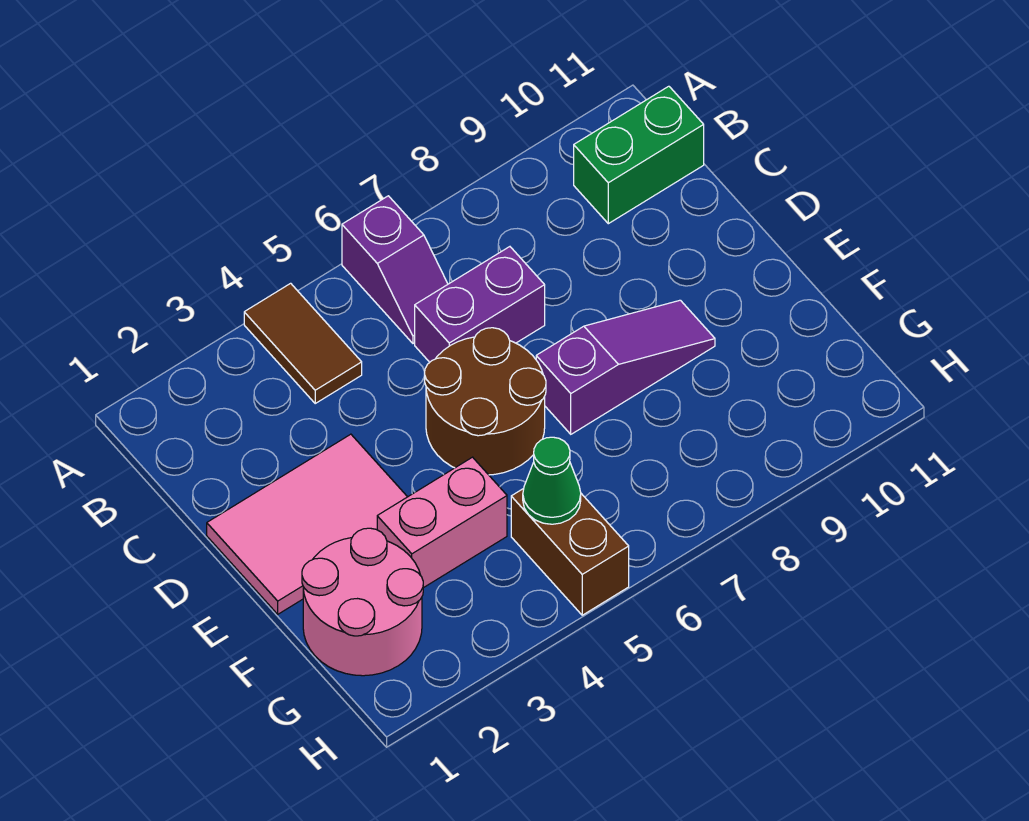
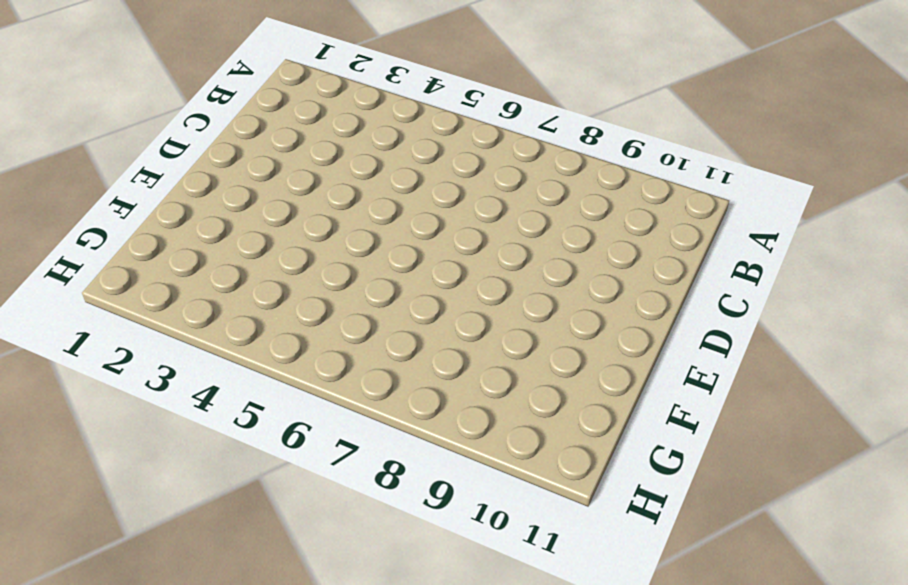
none -> brown tile A4:B4 level 1
none -> purple slope A6:B6 level 1 top A

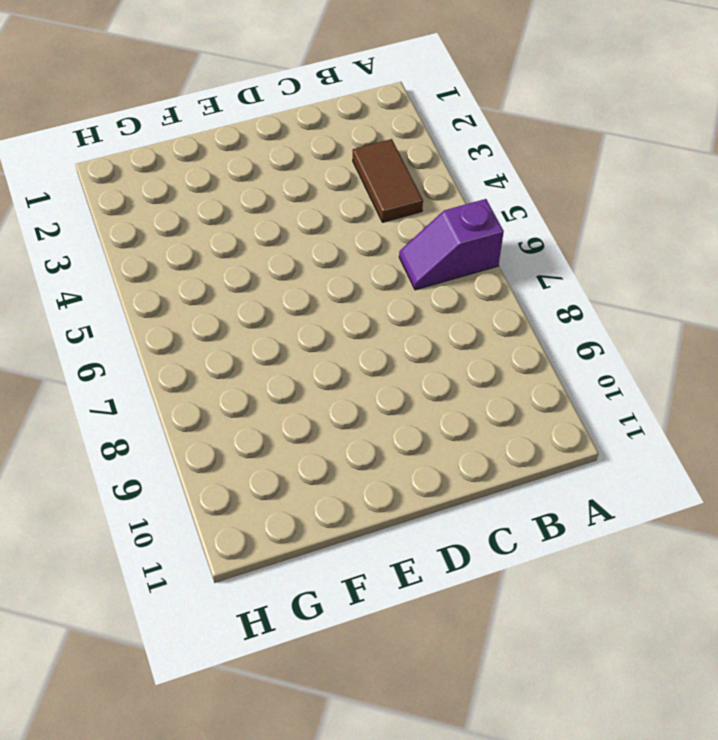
brown tile B3:B4 level 1 -> brown tile A4:B4 level 1
none -> green brick B10:B11 level 1
none -> purple brick C6:C7 level 1

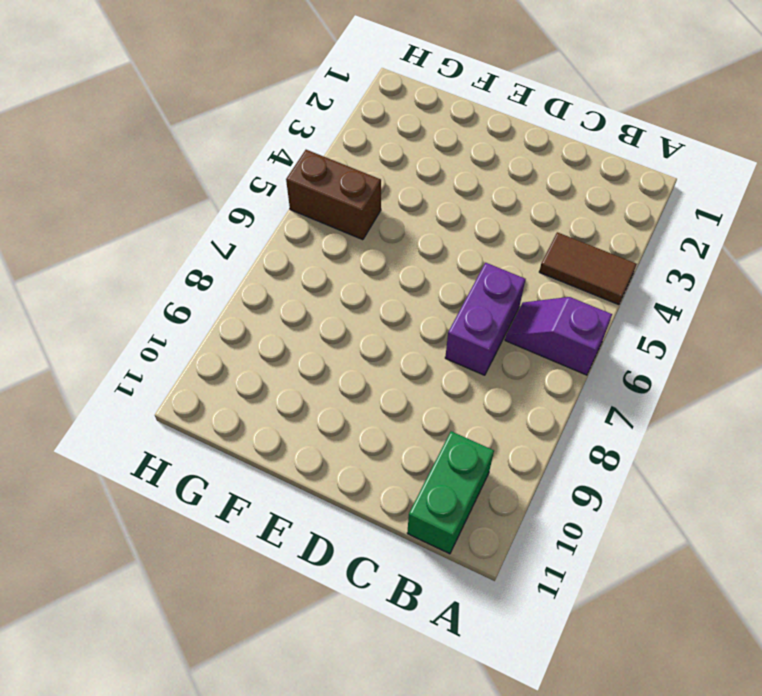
none -> pink tile D1:E3 level 1
none -> brown round brick D5:E6 level 1

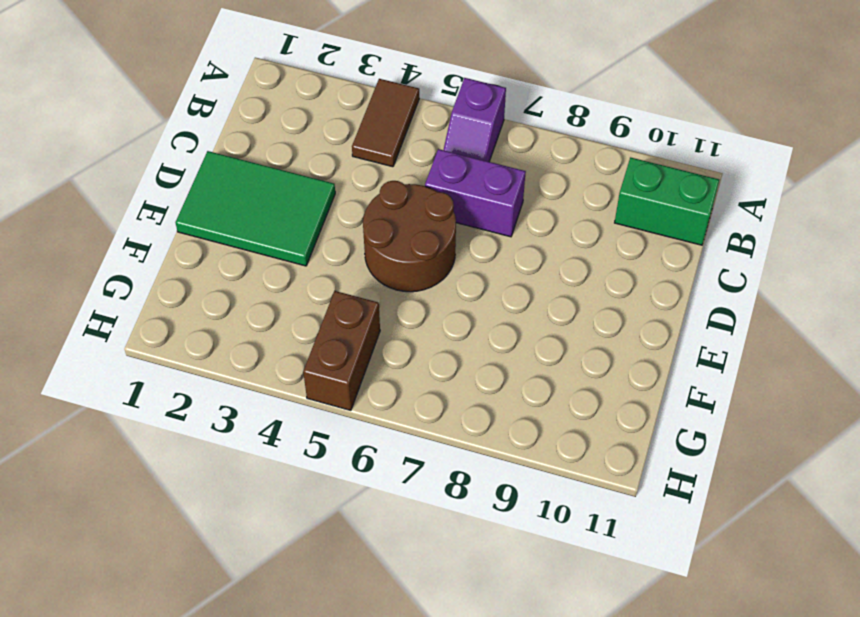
green tile D1:E3 level 1 -> pink tile D1:E3 level 1
none -> purple slope E7:E9 level 1 top 7
none -> pink round brick F1:G2 level 1

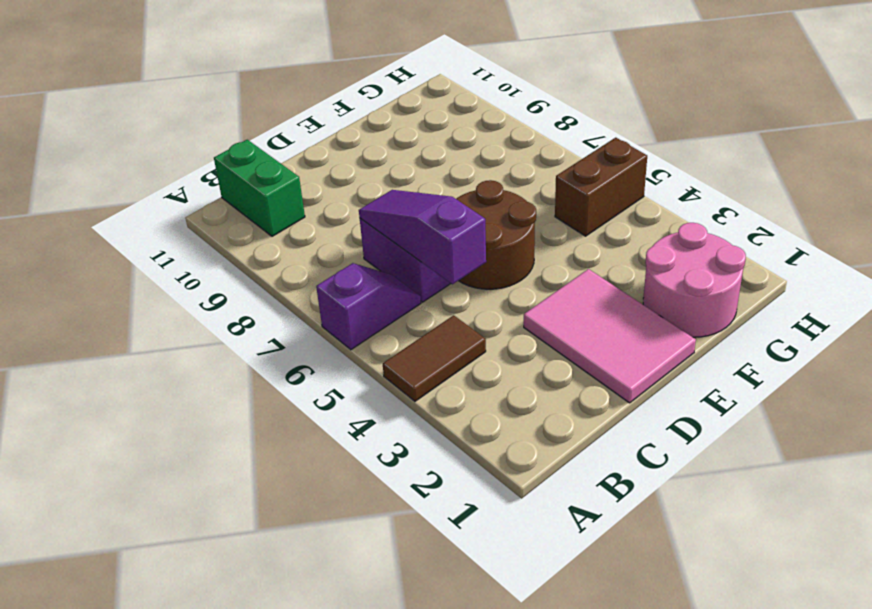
purple slope C5:C7 level 2 top 5 -> purple slope E7:E9 level 1 top 7
none -> pink brick F3:F4 level 1
none -> green cone G5 level 2

